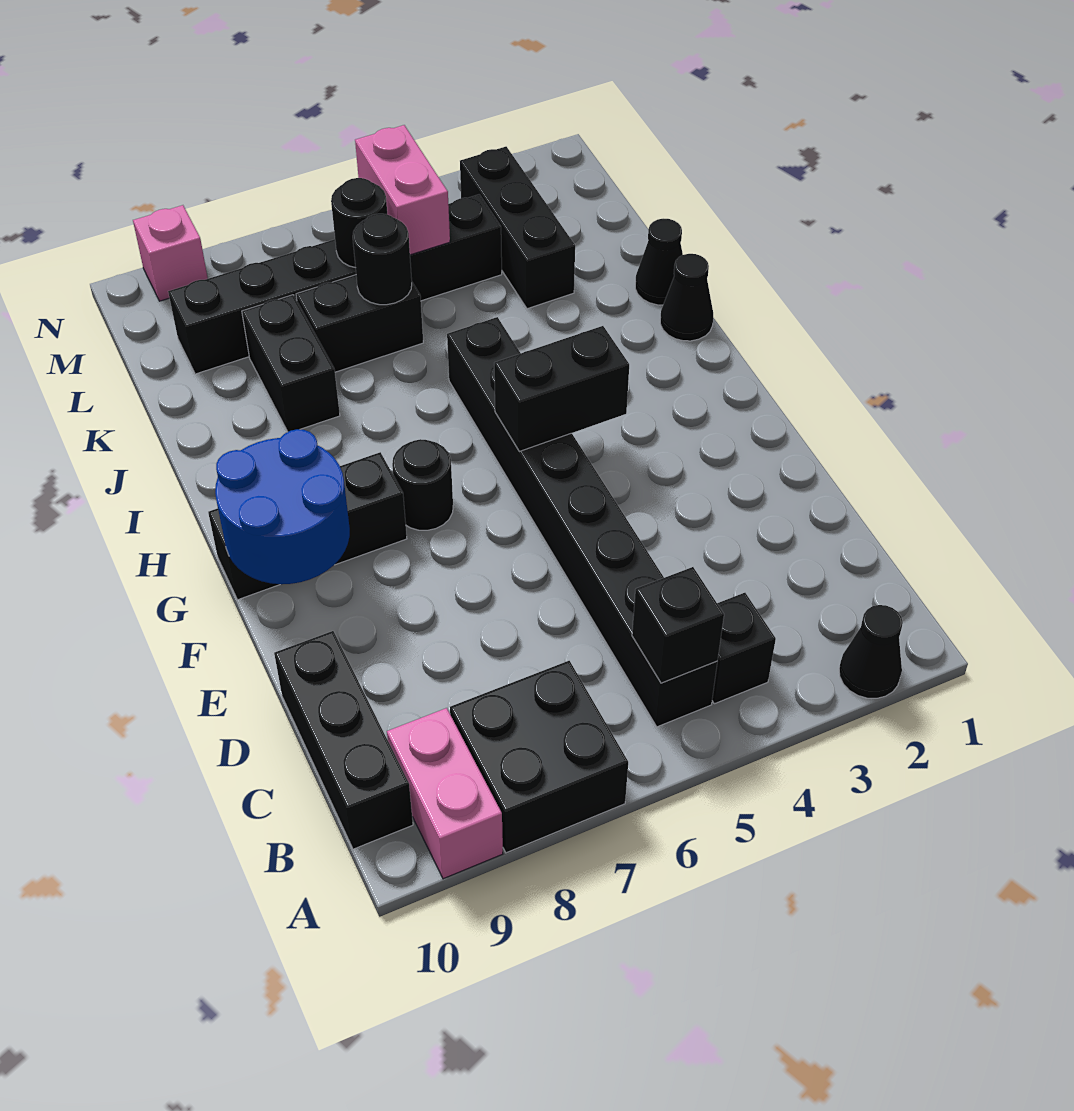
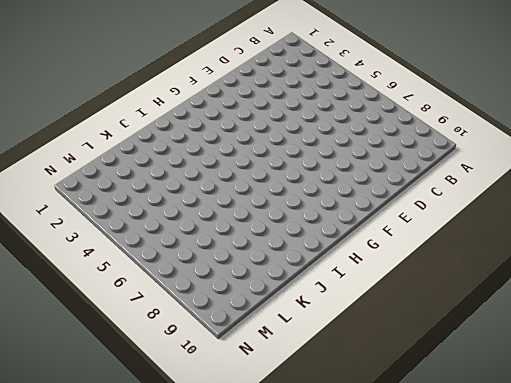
none -> black cone A2 level 1
none -> black brick A7:B8 level 1
none -> pink brick A9:B9 level 1

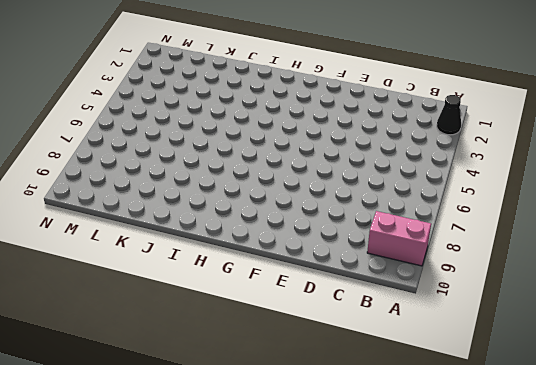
none -> black brick A7:B8 level 1
none -> black brick B4 level 1
none -> black brick B5:I5 level 1

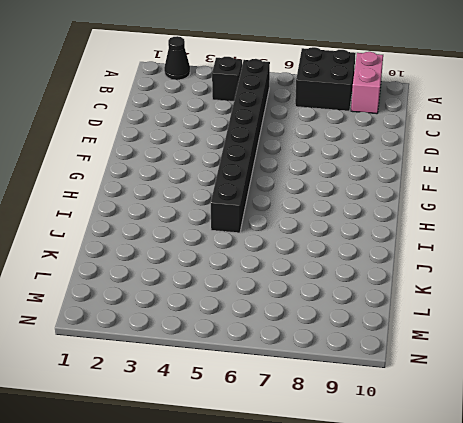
none -> black brick B10:D10 level 1
none -> black round brick G7 level 1
none -> black brick G8:G10 level 1

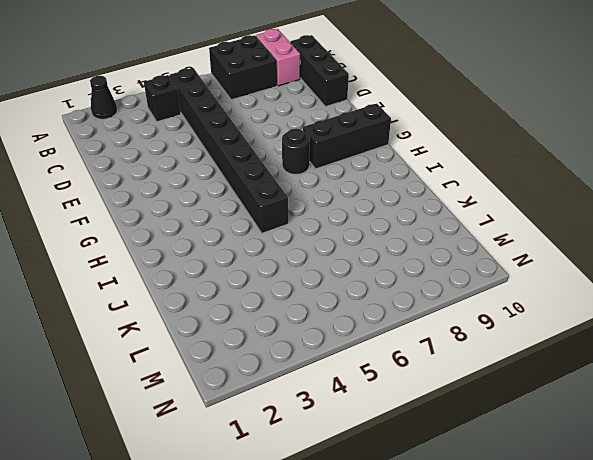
none -> black cone I1 level 1
none -> black cone J1 level 1
none -> black brick J8:K8 level 1

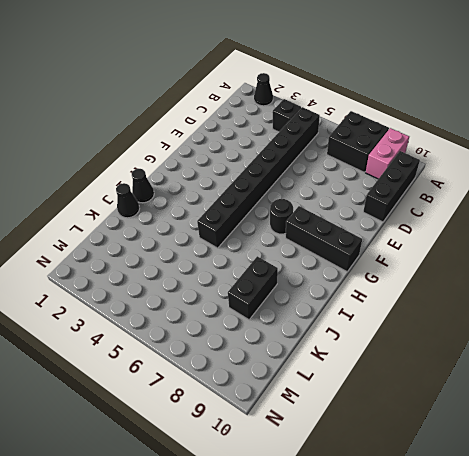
none -> black brick K3:M3 level 1
none -> black brick K6:K7 level 1
none -> black brick L4:L9 level 1

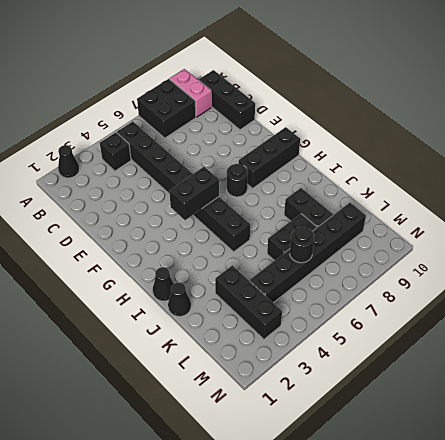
none -> pink brick N9 level 1
none -> black brick B5 level 2
none -> blue round brick F9:G10 level 2

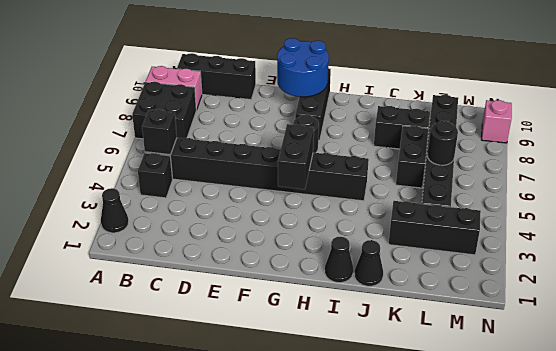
none -> black round brick K6 level 2
none -> pink brick L5:M5 level 2

